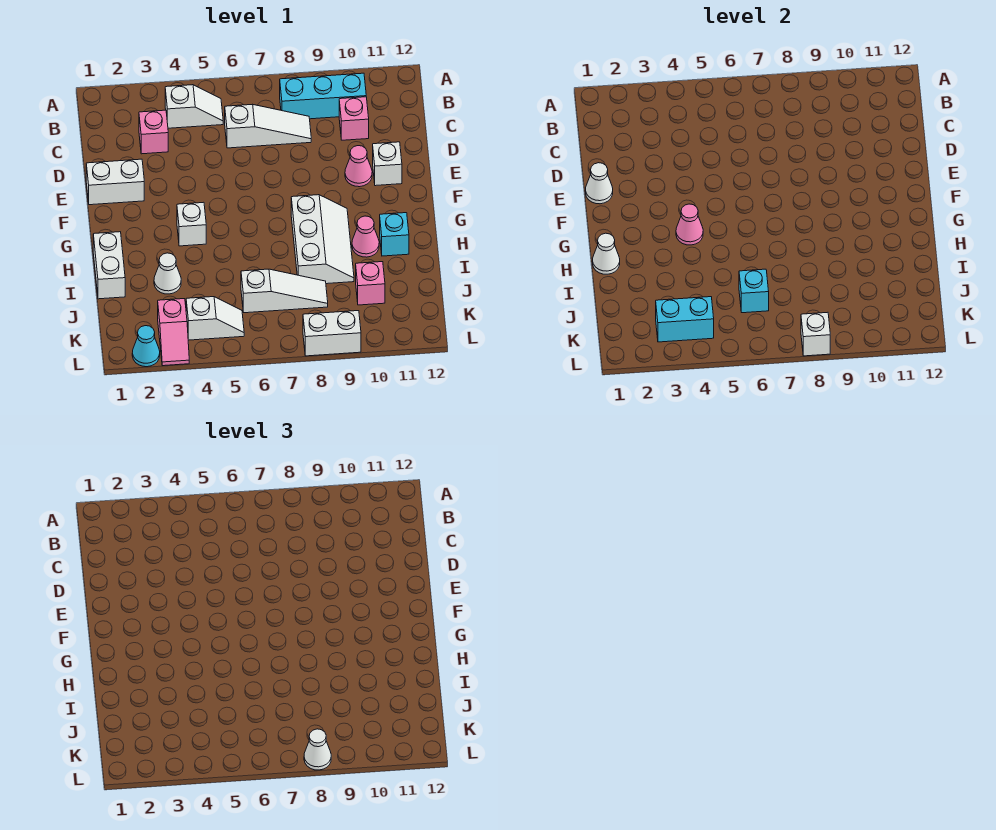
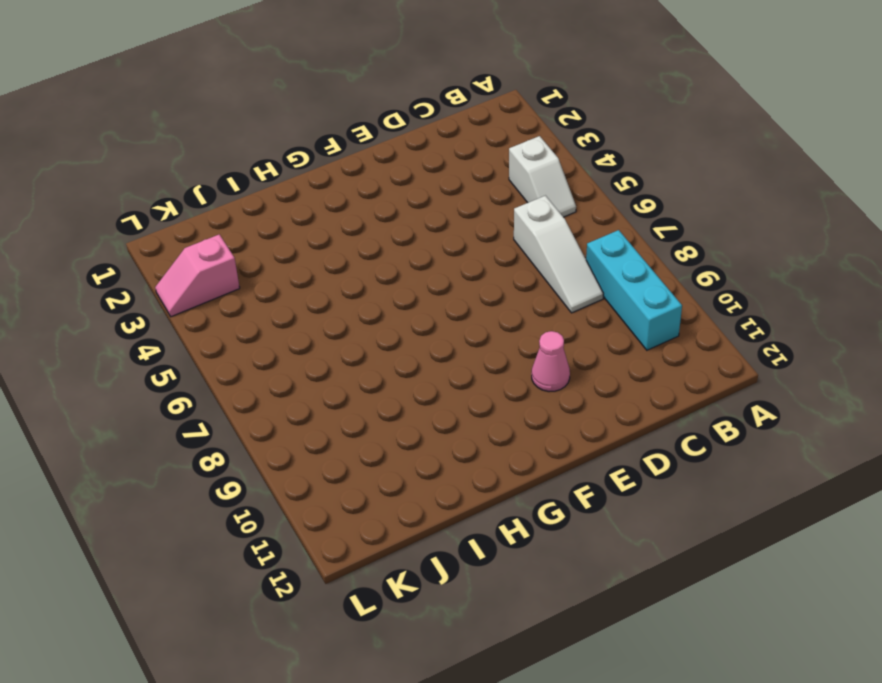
none -> pink brick C3 level 1
none -> pink brick C10 level 1
none -> white brick E1:E2 level 1

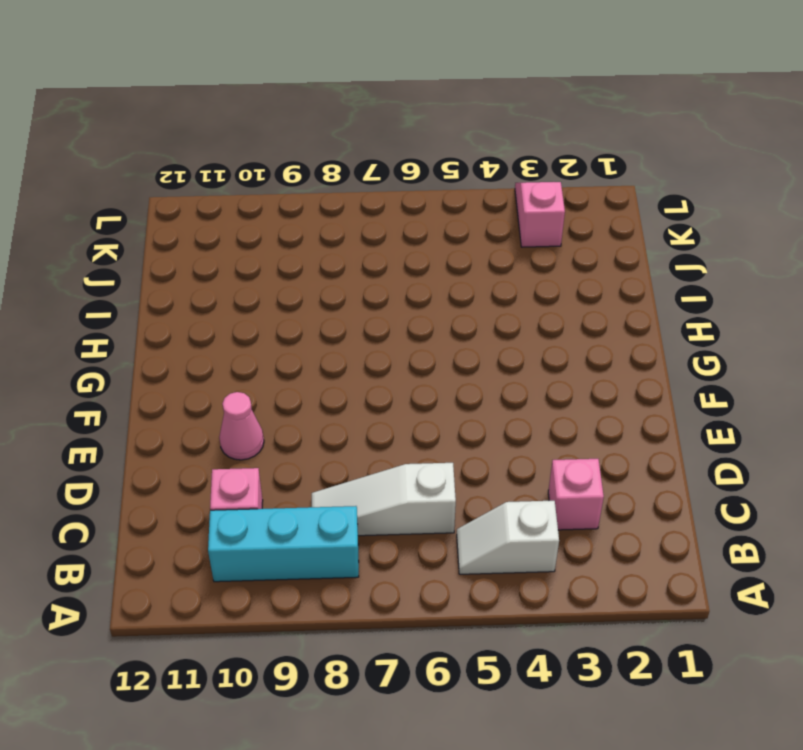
none -> white brick E1:E2 level 1
none -> white brick E11 level 1
none -> white brick G4 level 1

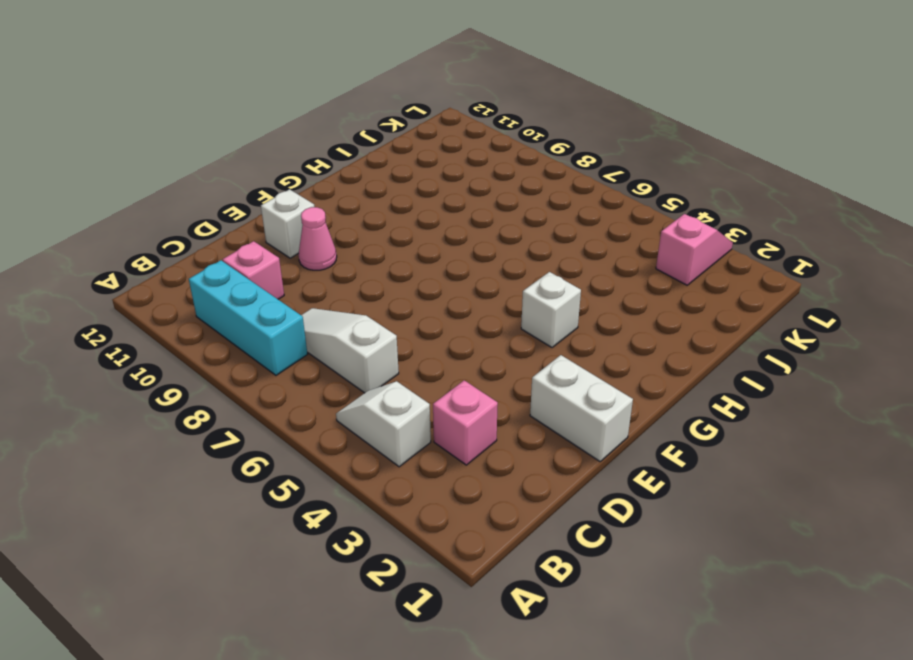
none -> white slope G8:I9 level 1 top 8
none -> white brick H1:I1 level 1
none -> pink cone H10 level 1

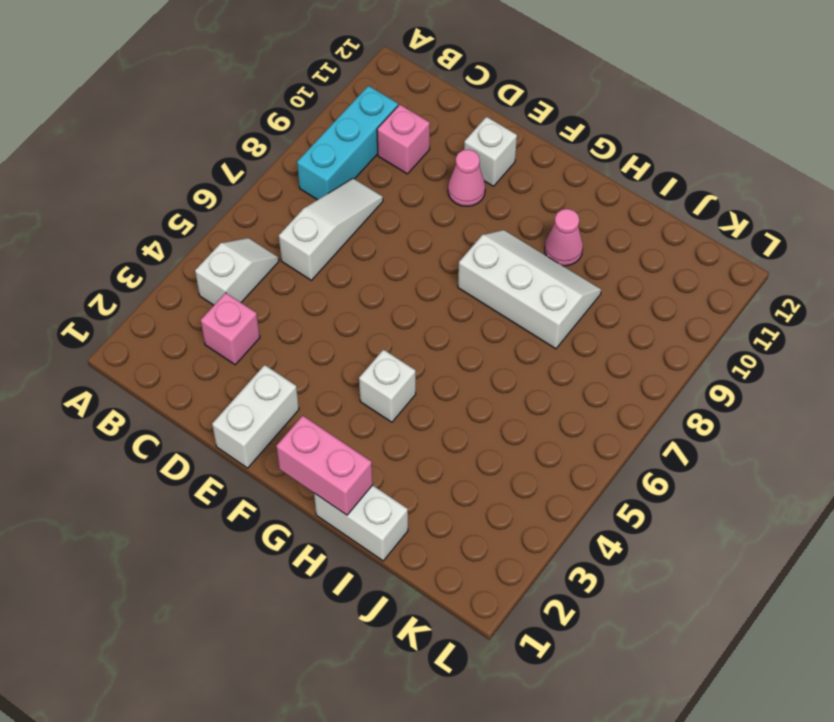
pink brick G1:H1 level 2 -> white cone H1 level 2
none -> cyan brick H11 level 1
none -> white cone I3 level 1
none -> white slope J6:J8 level 1 top 6

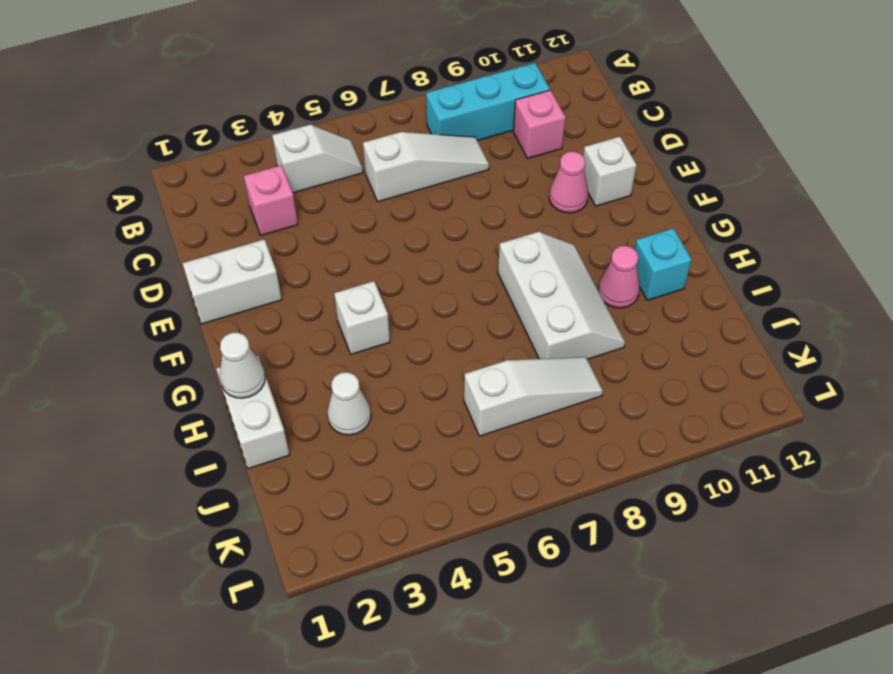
none -> pink brick J10 level 1
none -> pink slope K3:L3 level 1 top K
none -> white slope K4:K5 level 1 top 4

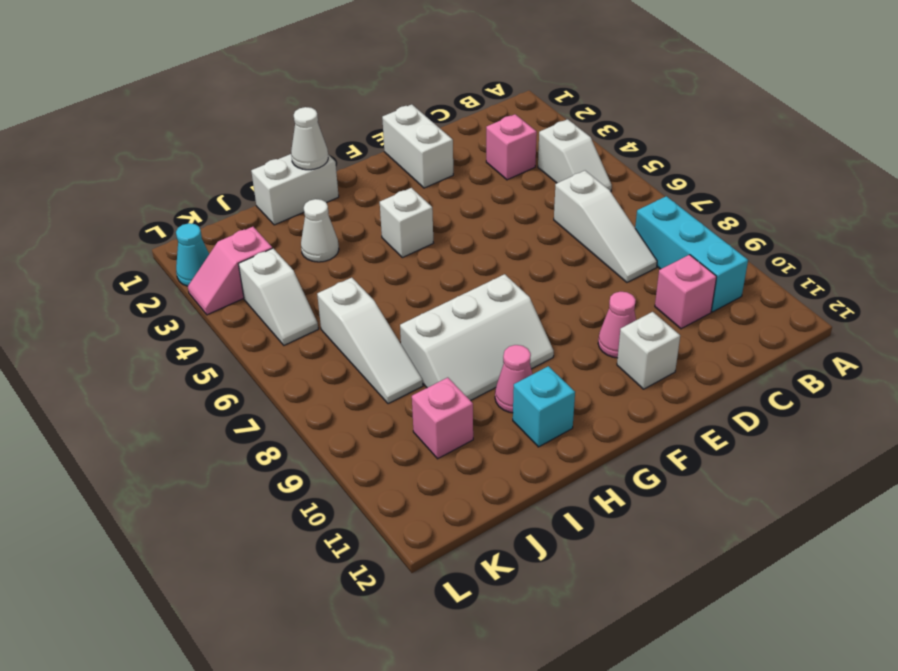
none -> white brick L8:L9 level 1
none -> white cone E1 level 2
none -> pink cone G4 level 2

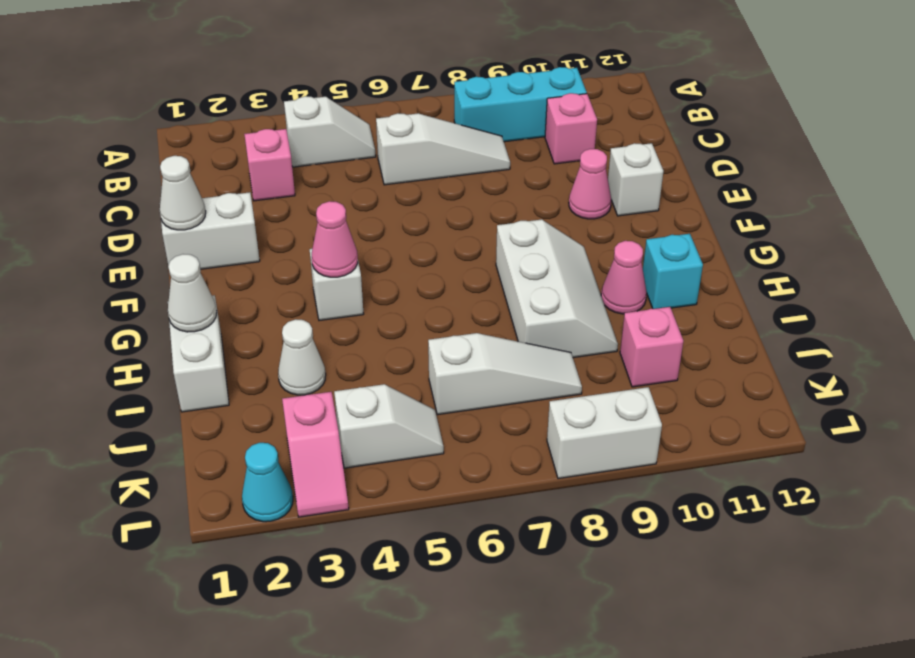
none -> cyan brick J6 level 2
none -> cyan brick K3:K4 level 2
none -> white brick L8 level 2

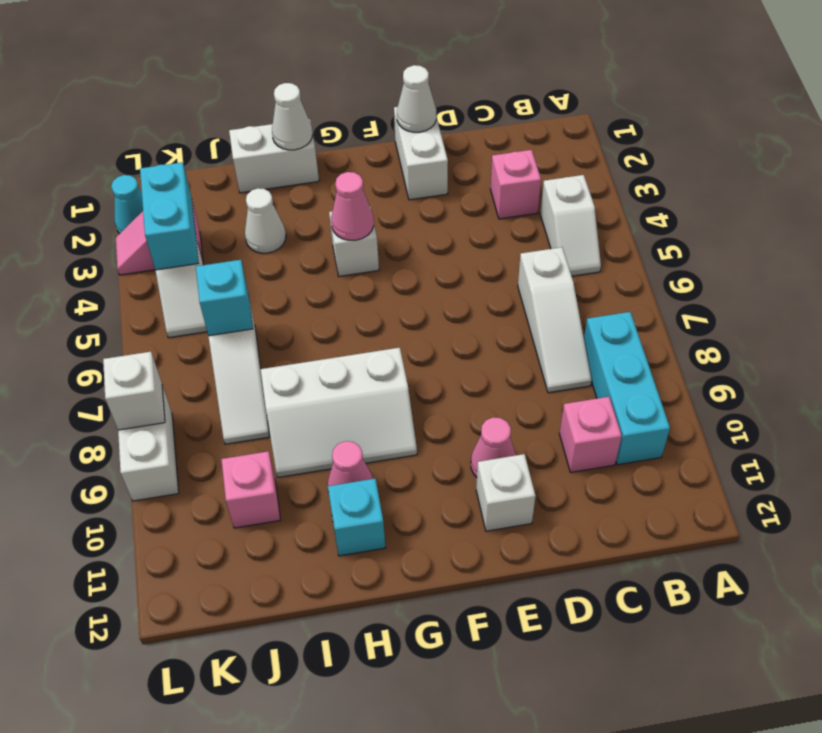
none -> white cone L8 level 3

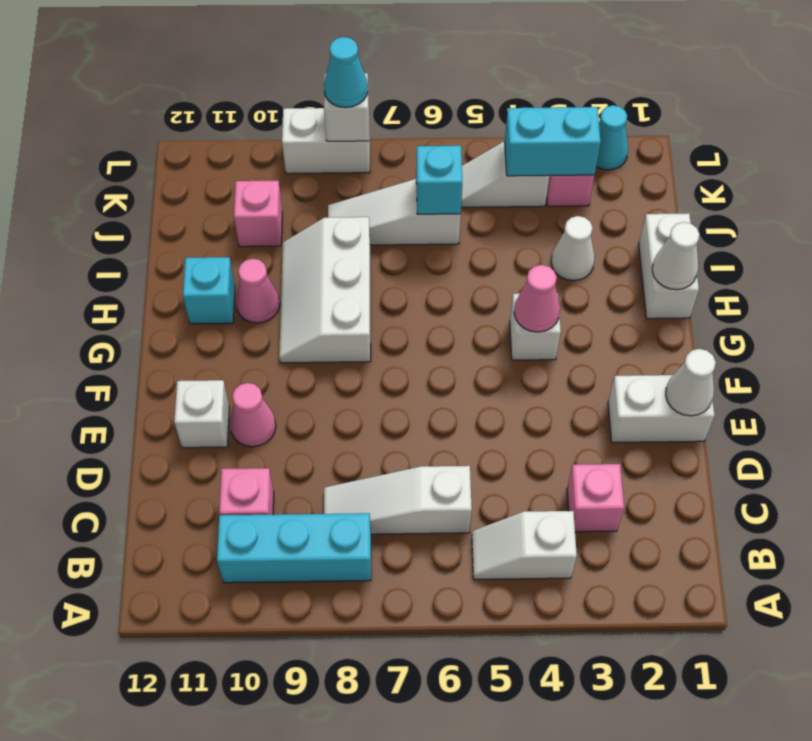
cyan cone L8 level 3 -> white cone L8 level 3

